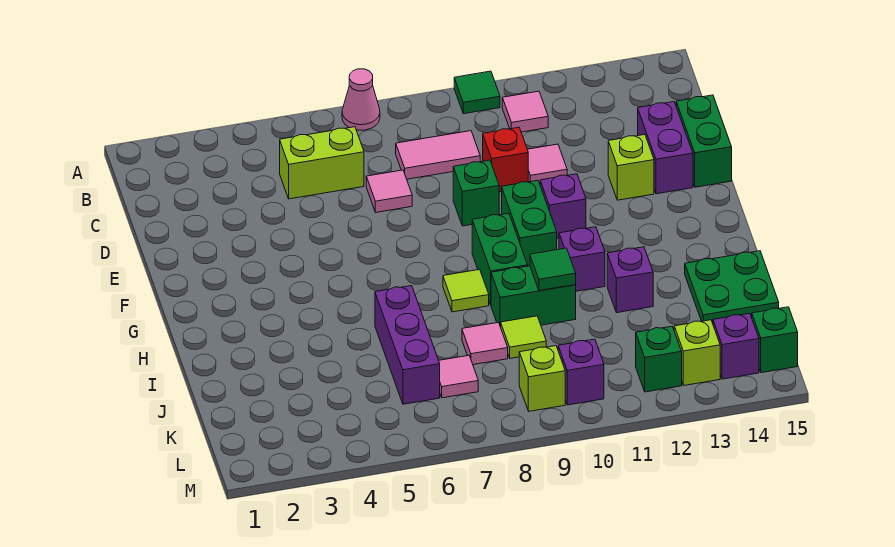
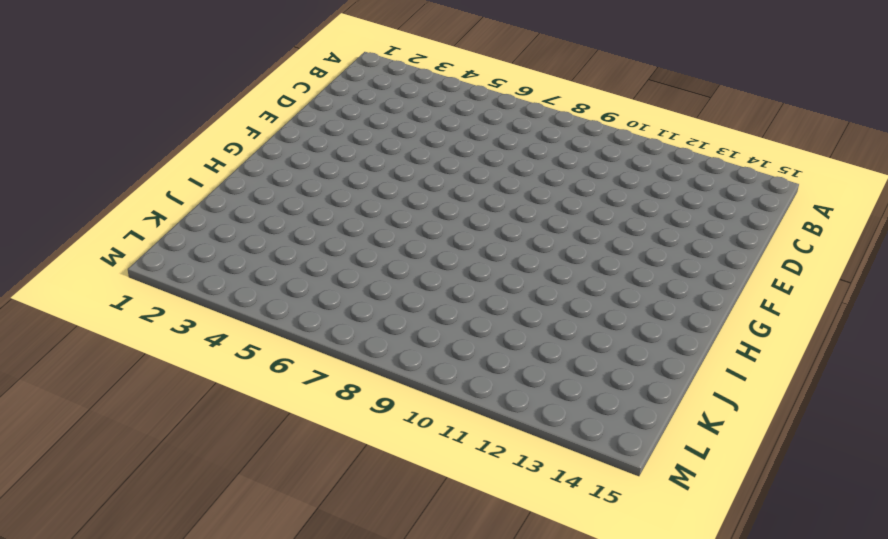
none -> pink cone A7 level 1
none -> green tile A10 level 1
none -> pink tile B11 level 1
none -> lime brick C5:C6 level 1

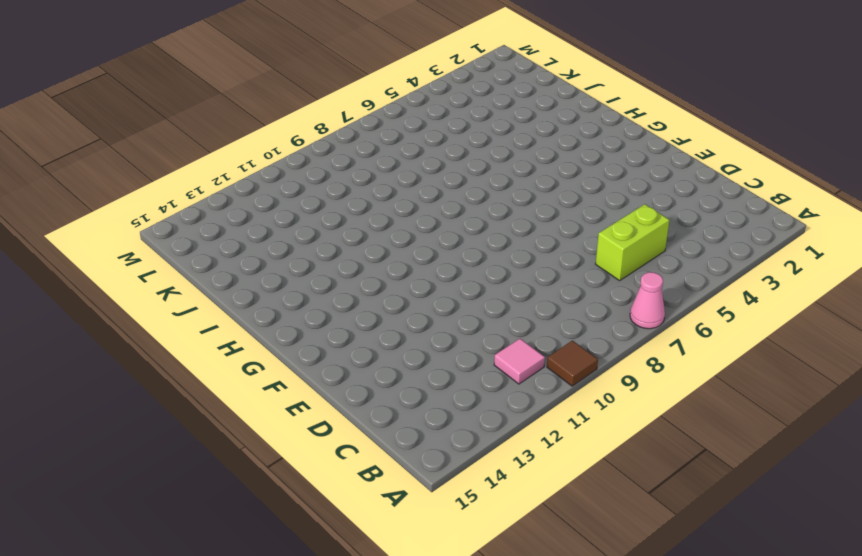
brown tile A10 level 1 -> green tile A10 level 1
none -> pink tile C8:C9 level 1
none -> pink tile D7 level 1
none -> red brick D10 level 1
none -> pink tile D11 level 1

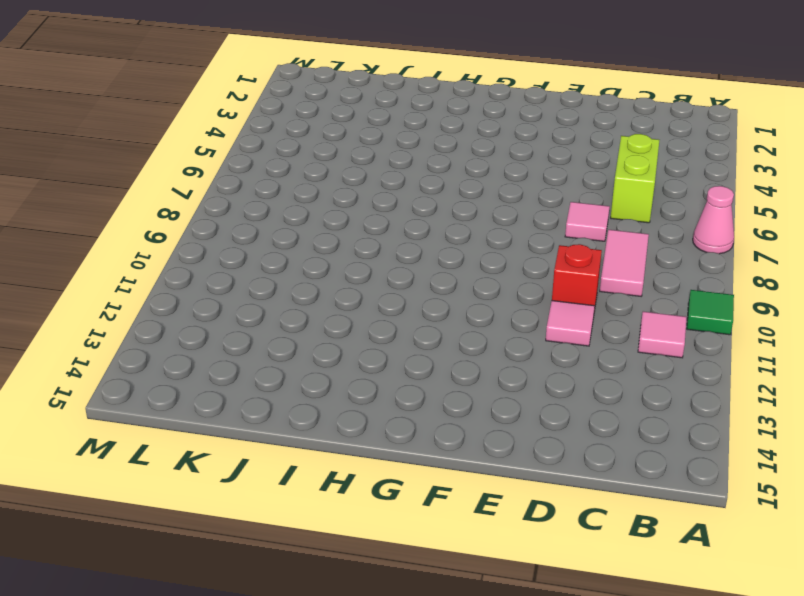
none -> purple brick D14:E14 level 1
none -> green brick D15:E15 level 1
none -> green brick E9 level 1
none -> lime brick E13 level 1

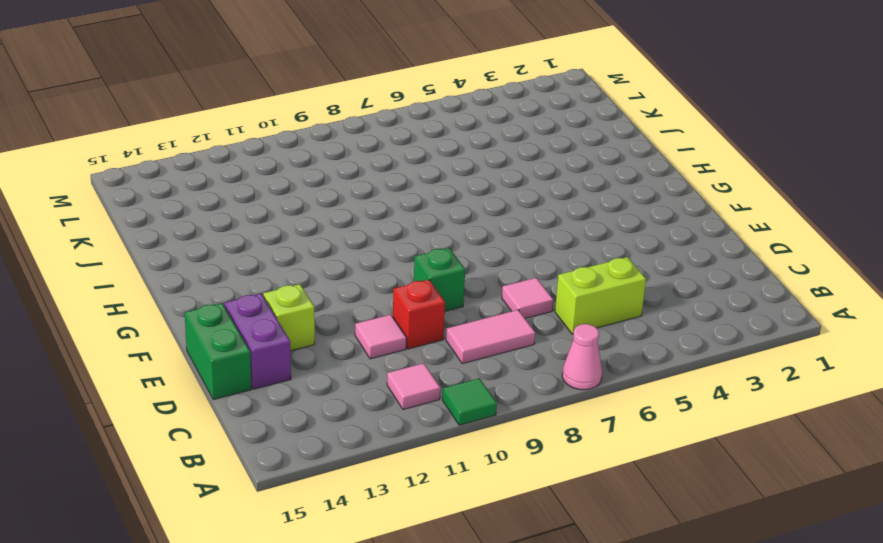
none -> green brick F10:G10 level 1
none -> purple brick F11 level 1
none -> green brick G9:H9 level 1
none -> lime tile H8 level 1

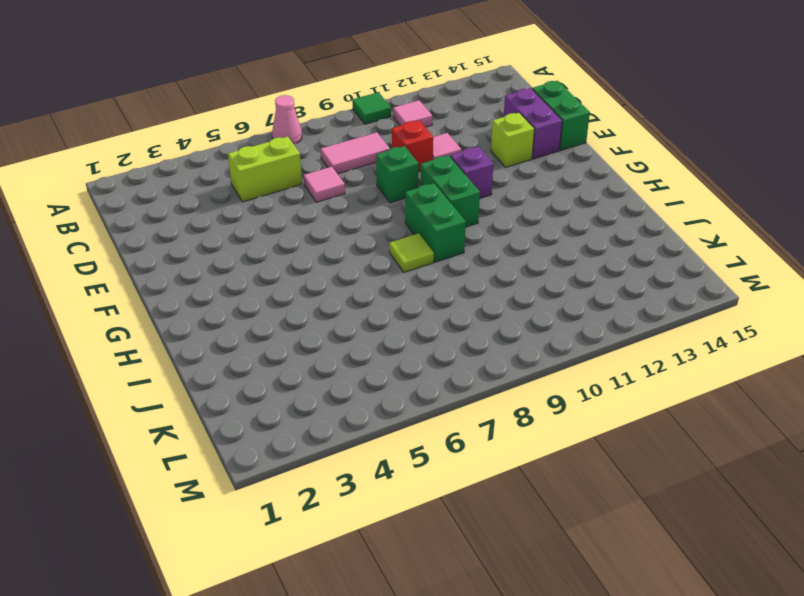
none -> purple brick H11 level 1
none -> purple brick I6:K6 level 1
none -> green brick I9:I10 level 1
none -> purple brick I12 level 1

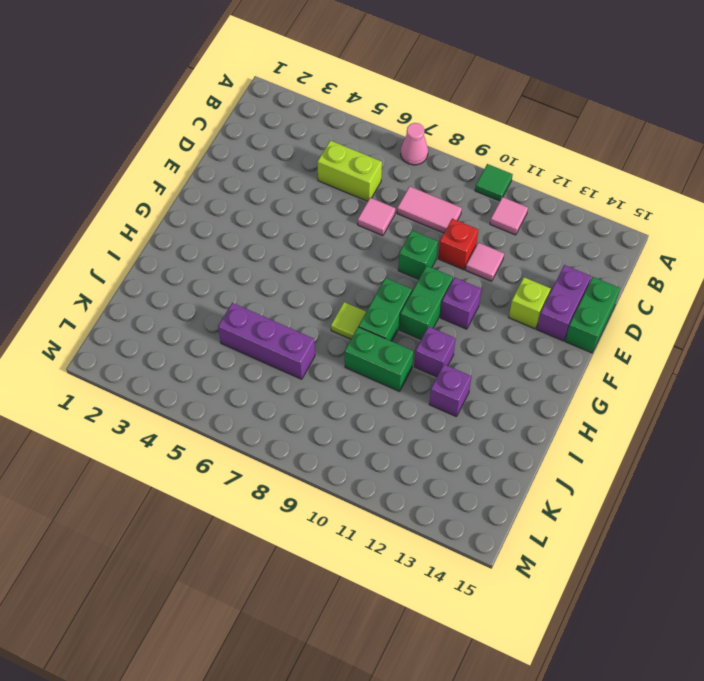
purple brick J5:J7 level 1 -> purple brick I6:K6 level 1
none -> green plate I14:J15 level 1
none -> pink tile J8 level 1
none -> lime tile J9 level 1
none -> pink tile K7 level 1

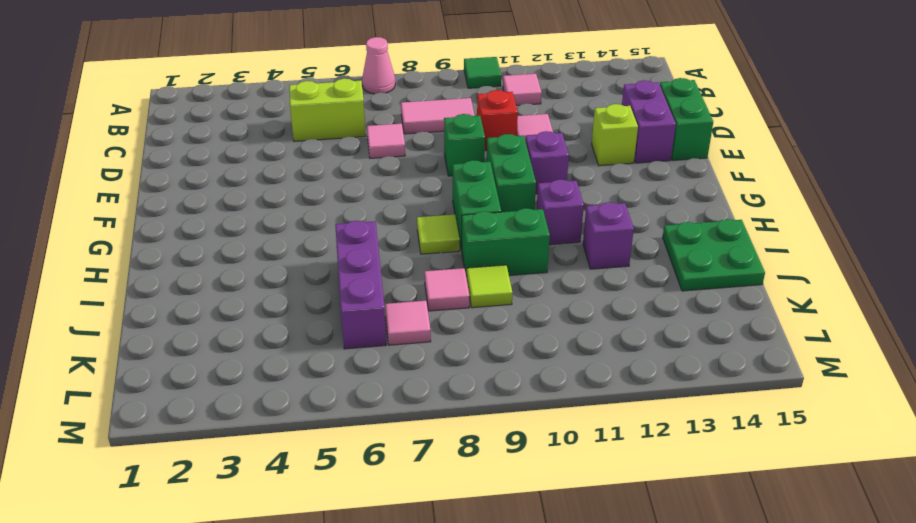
none -> lime brick L9 level 1
none -> purple brick L10 level 1
none -> green brick L12 level 1
none -> lime brick L13 level 1

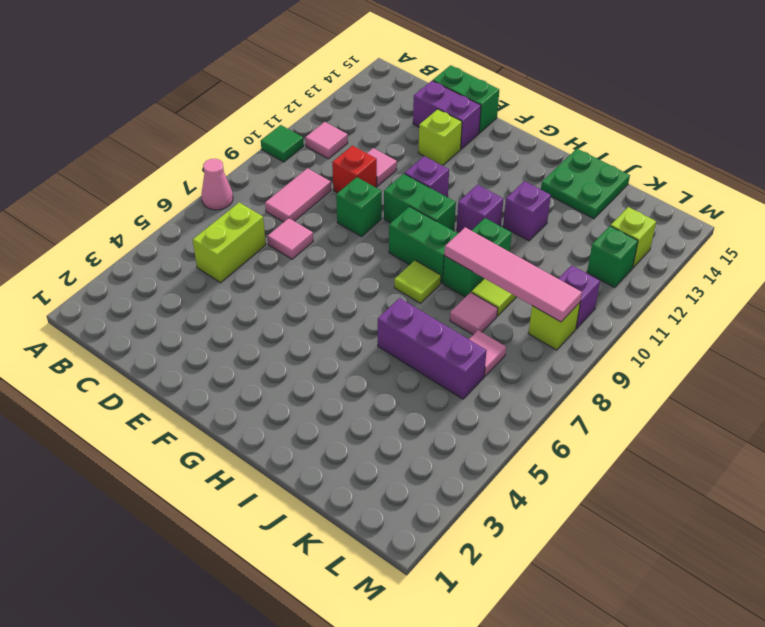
pink tile I9:L9 level 2 -> none
none -> purple brick L14 level 1
none -> green brick L15 level 1
none -> green tile I10 level 2

